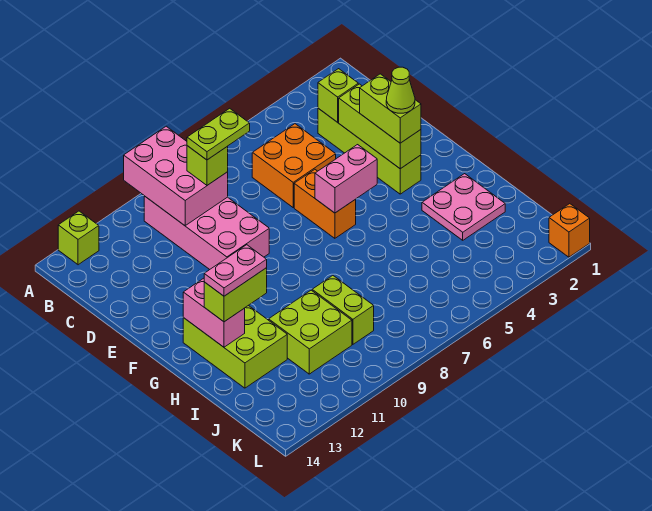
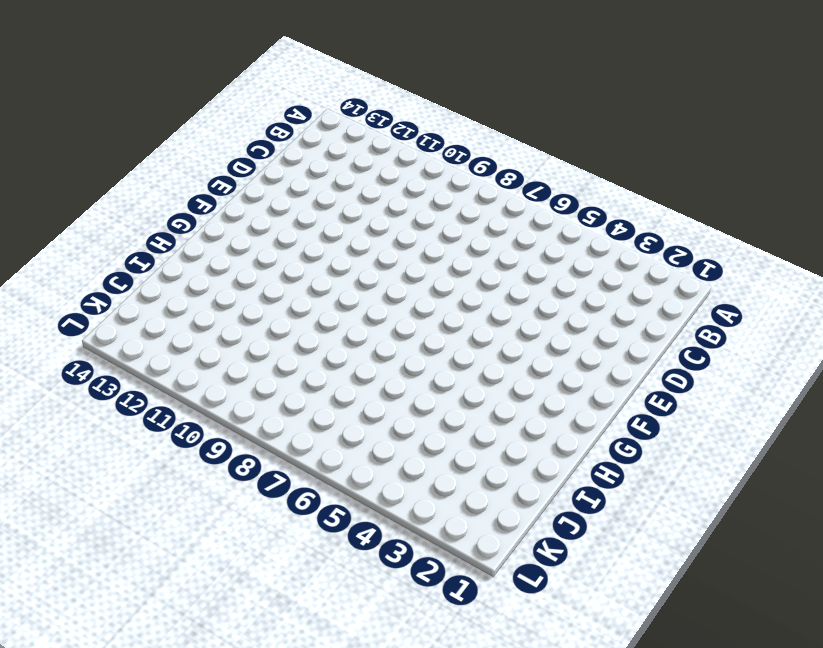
none -> lime brick A13 level 1
none -> pink brick B9:E10 level 1
none -> lime brick C3:F3 level 1

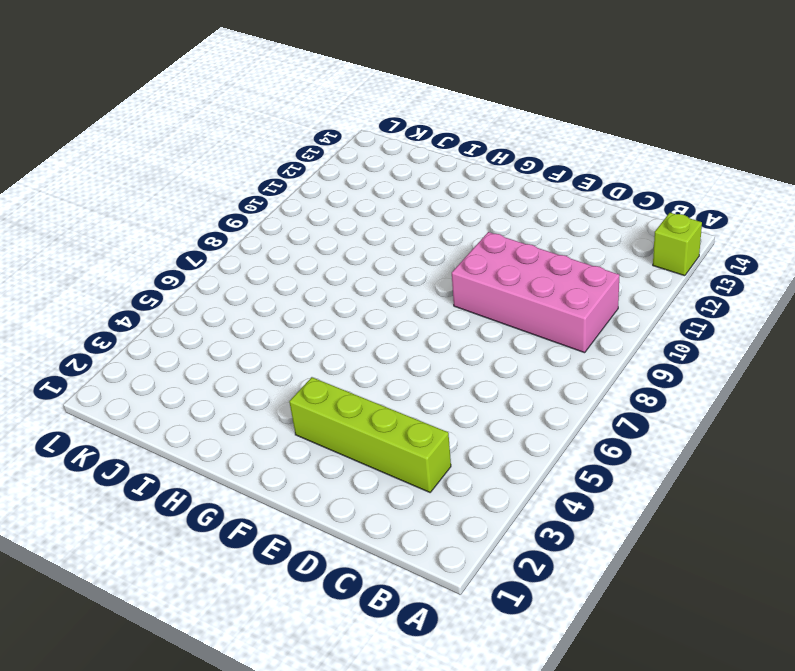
none -> orange brick C5:D6 level 1
none -> orange brick E6:F6 level 1
none -> lime brick G12:I13 level 1

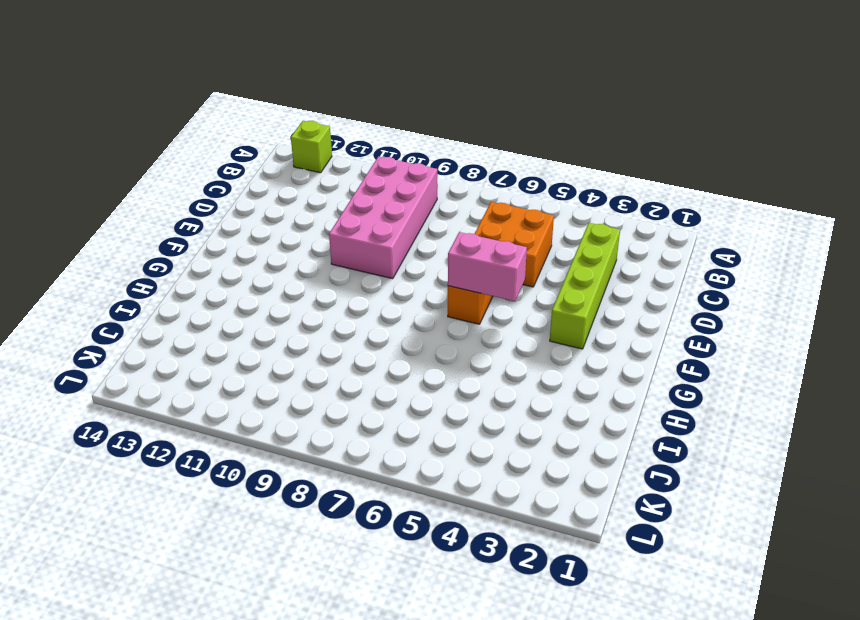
none -> lime brick G12:I13 level 1
none -> pink plate H2:I3 level 1
none -> lime brick I9:J9 level 1

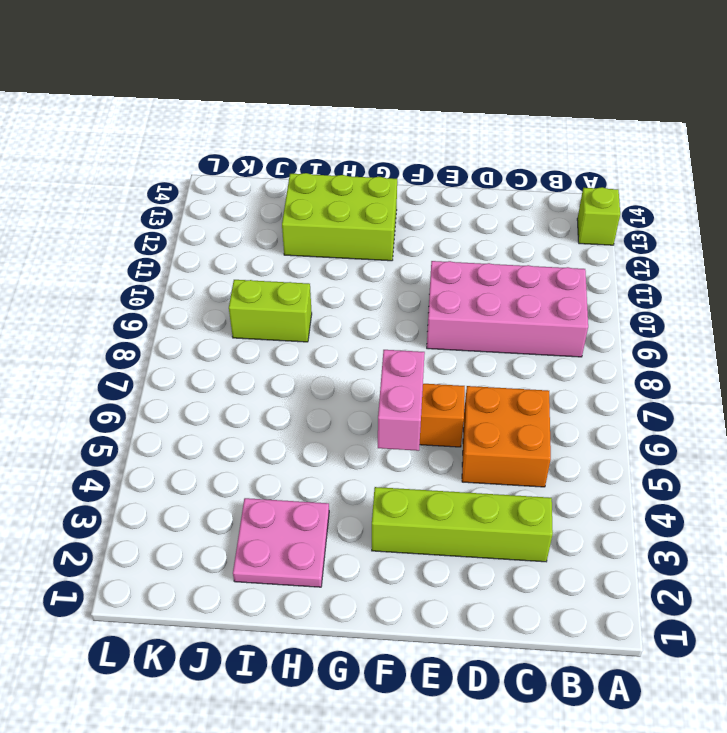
none -> lime brick I10:J11 level 1
none -> orange brick L1 level 1
none -> pink brick A9:C10 level 2

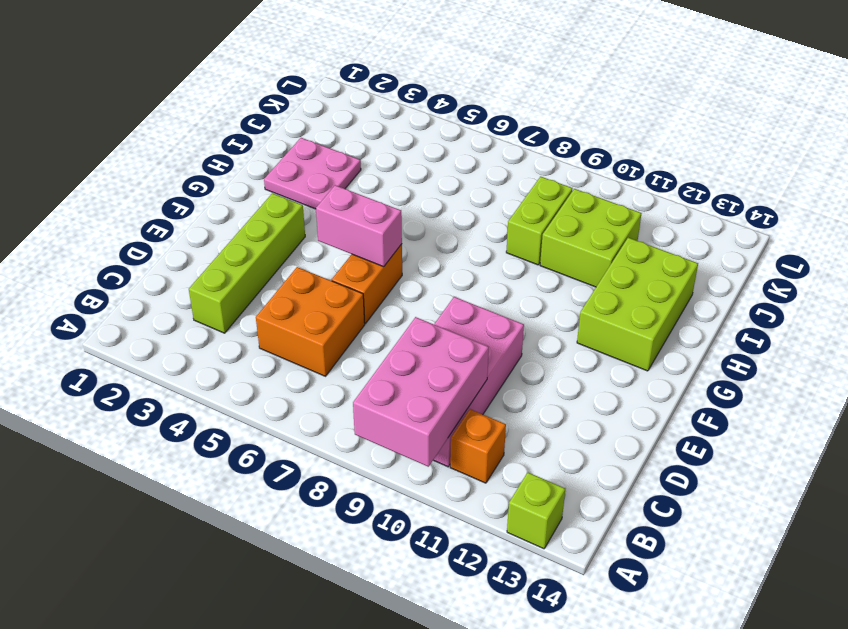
orange brick B11 level 1 -> orange brick L1 level 1
none -> lime brick C3 level 2
none -> lime brick D3:F3 level 2
none -> pink brick G13:H13 level 2

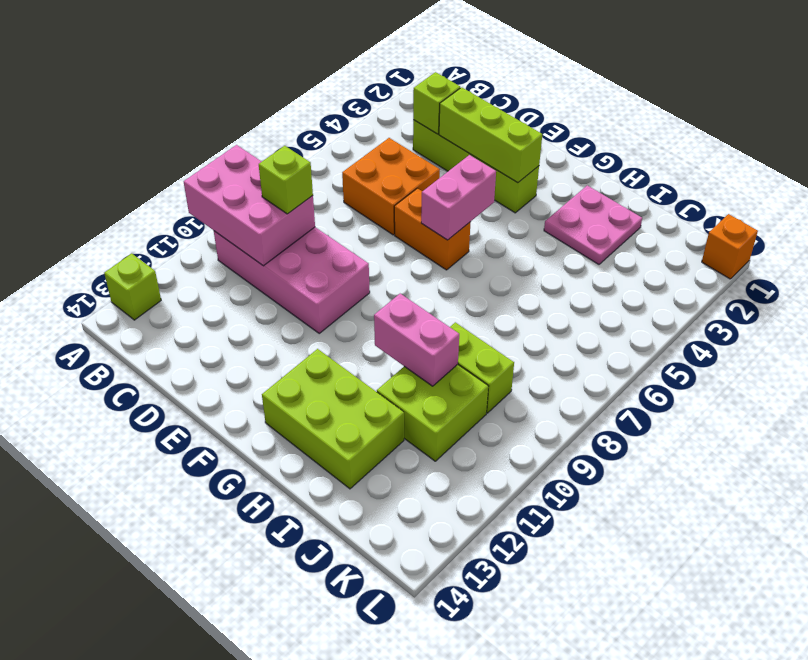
pink brick H10:I10 level 2 -> pink brick G13:H13 level 2
none -> lime brick E3:F3 level 3
none -> lime brick H12:H13 level 3
none -> lime plate C8:C9 level 4

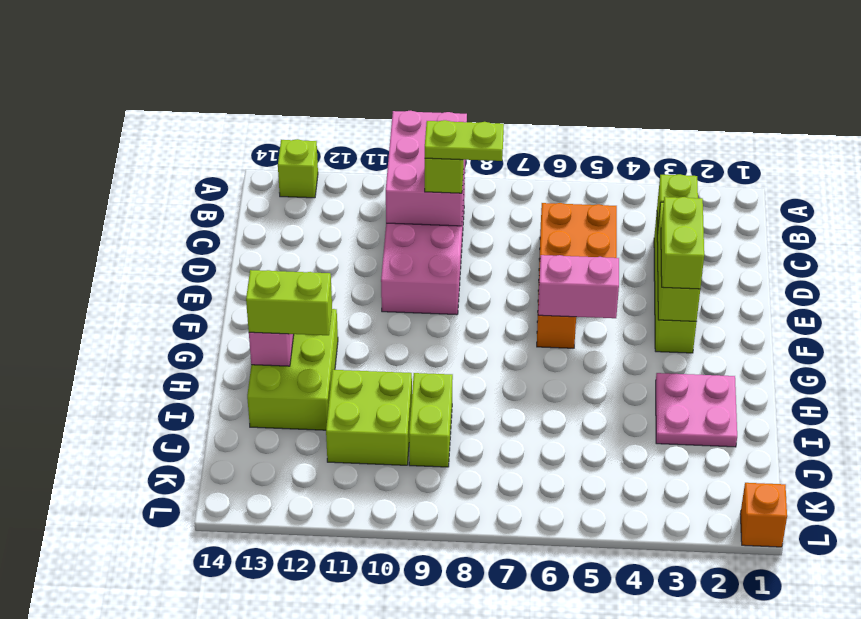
none -> lime cone F3 level 4
none -> pink plate H12:H13 level 4

